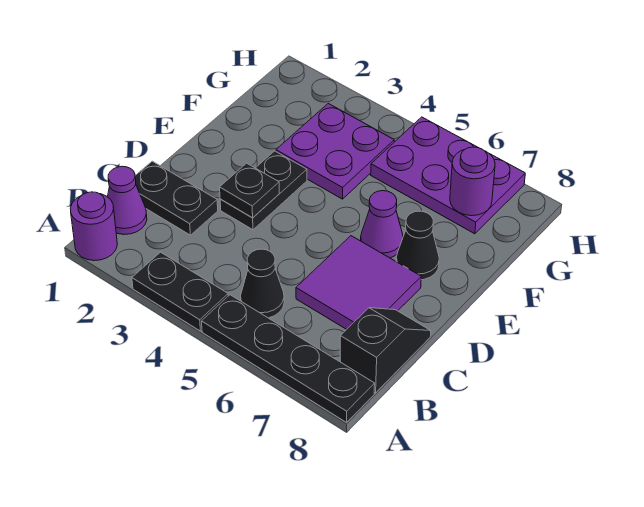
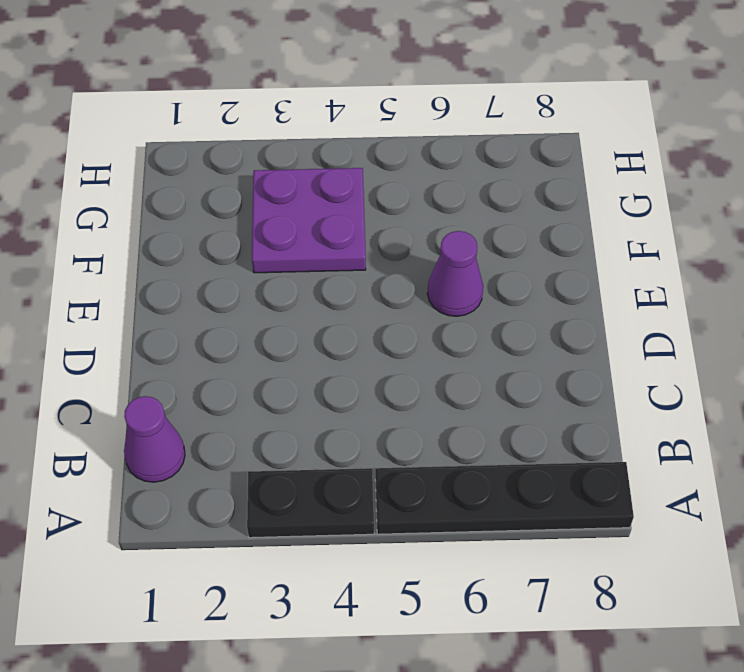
none -> purple round brick A1 level 1
none -> black cone B5 level 1
none -> black slope B8:C8 level 1 top B

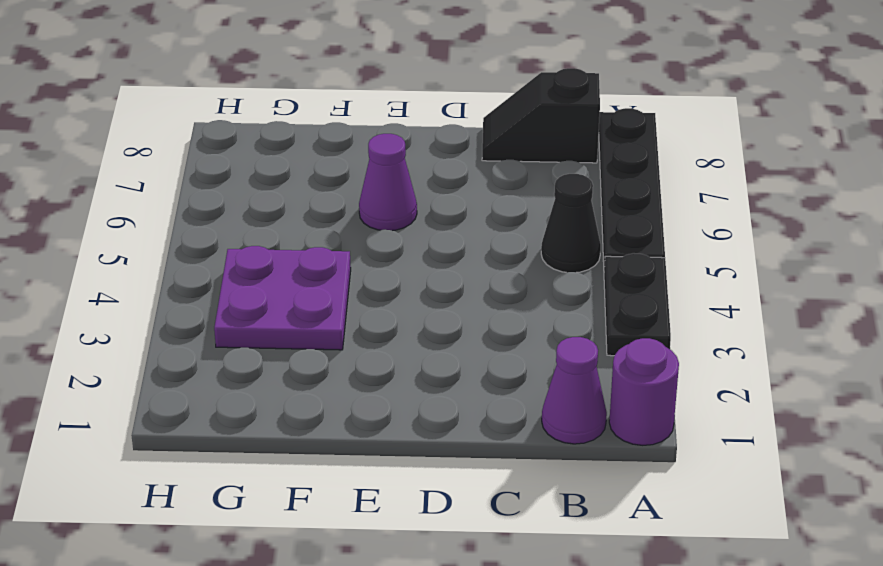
none -> black plate C1:C2 level 1
none -> purple tile C6:D7 level 1
none -> black plate D3:E3 level 1

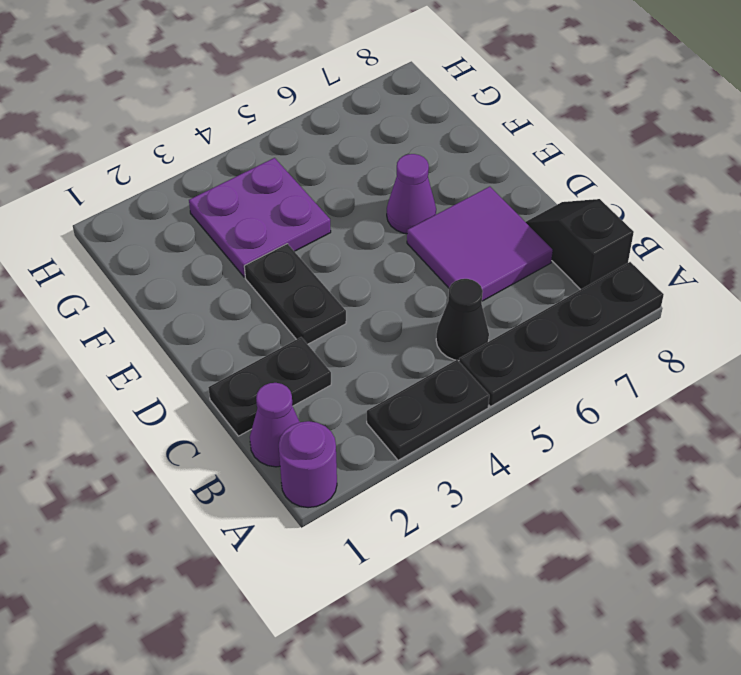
none -> black cone E7 level 1
none -> purple plate G5:H7 level 1
none -> black plate D3 level 2

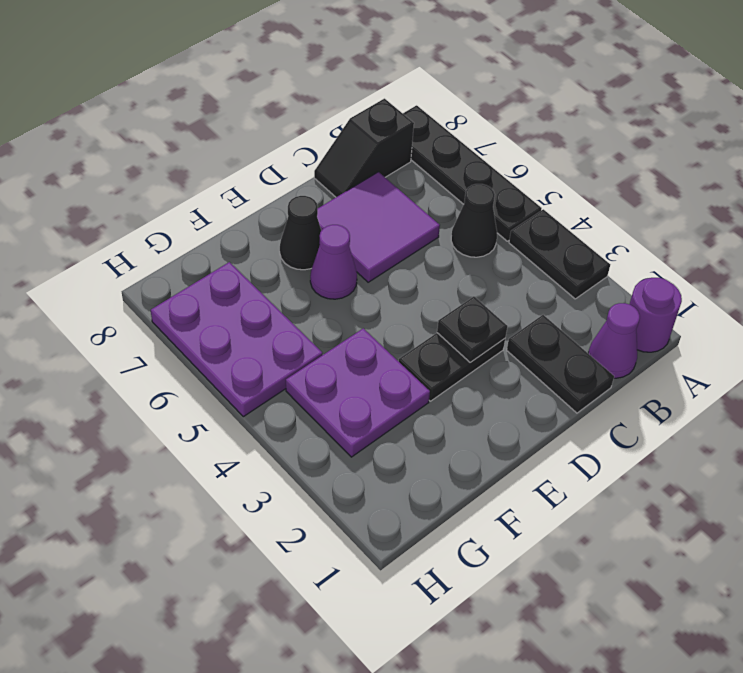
none -> purple round brick G7 level 2

